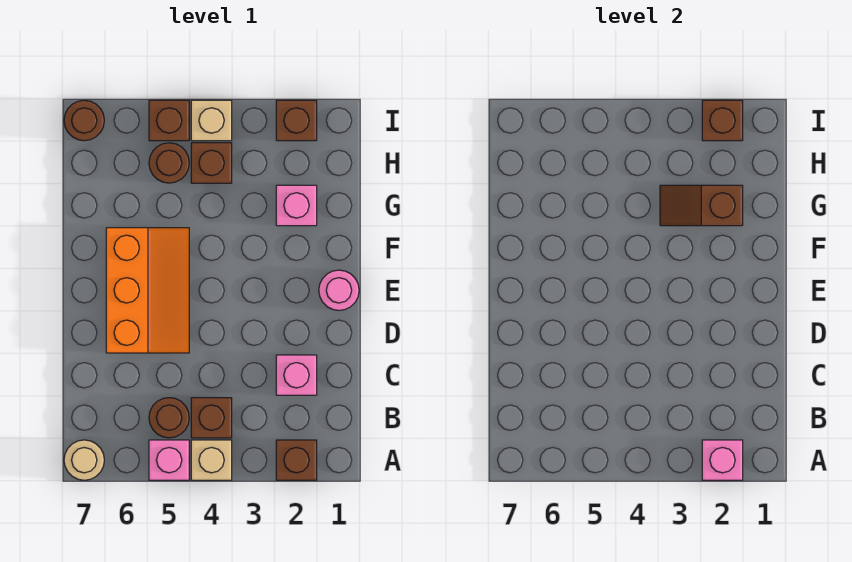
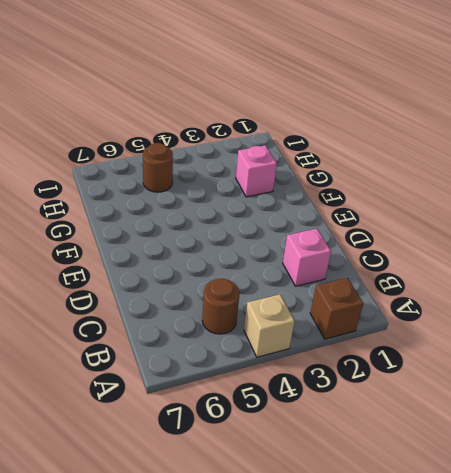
none -> pink brick A5 level 1
none -> tan round brick A7 level 1
none -> brown brick B4 level 1

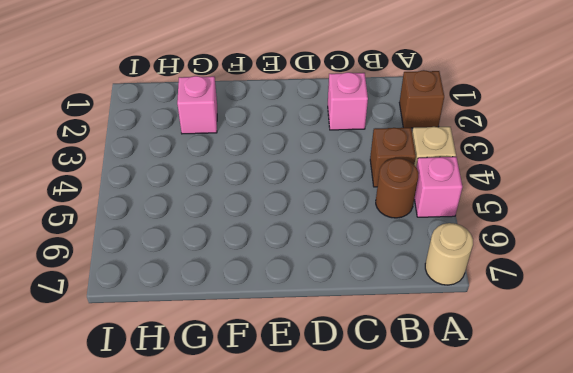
none -> orange slope D5:F6 level 1 top 6
none -> pink round brick E1 level 1
none -> brown brick H4 level 1

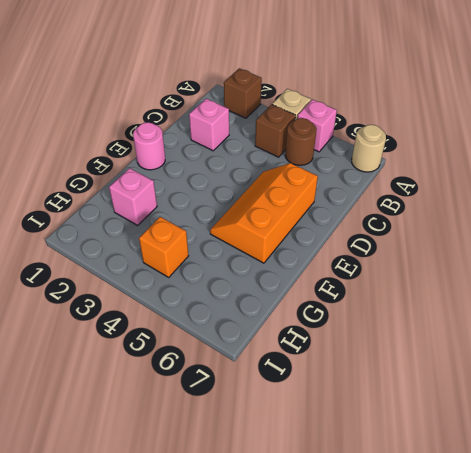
orange brick H4 level 1 -> brown brick H4 level 1
none -> brown round brick H5 level 1
none -> brown brick I2 level 1
none -> tan brick I4 level 1

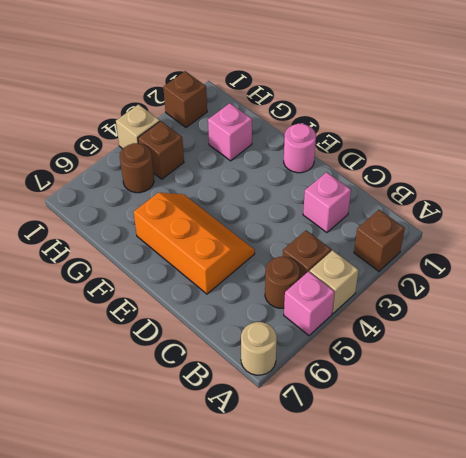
none -> brown brick I5 level 1
none -> brown round brick I7 level 1
none -> pink brick A2 level 2

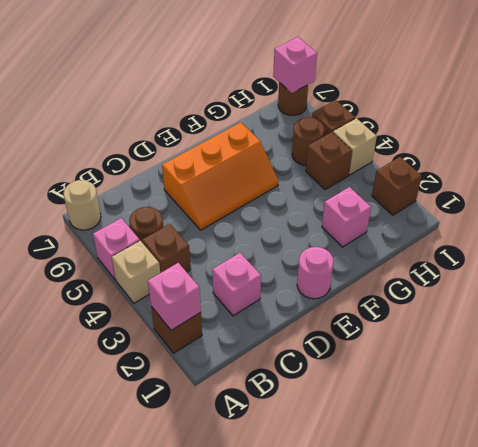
pink brick I7 level 2 -> none
none -> brown slope G2:G3 level 2 top 2
none -> brown brick I2 level 2

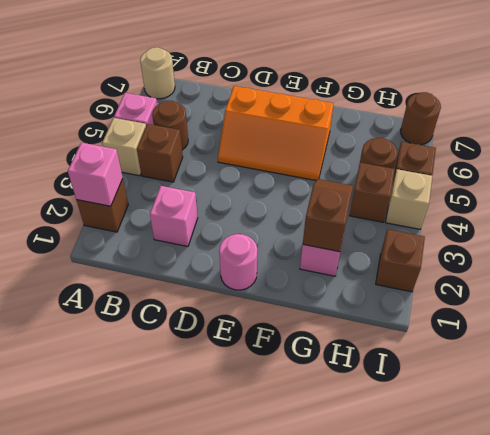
none -> brown brick I2 level 2

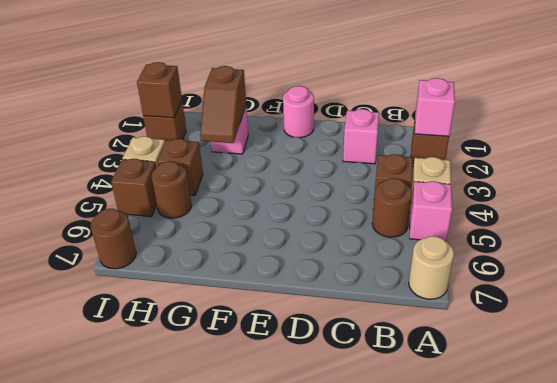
none -> orange slope D5:F6 level 1 top 6

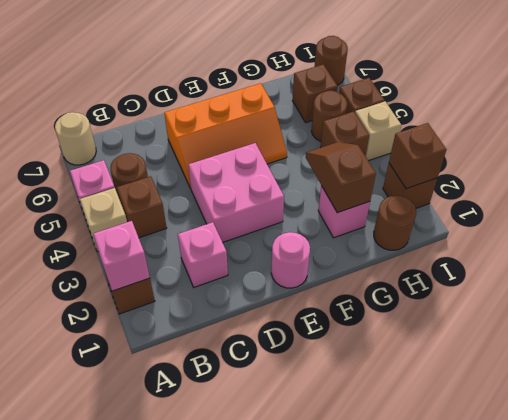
pink brick D3:E4 level 1 -> none
brown round brick H1 level 1 -> none
brown brick H6 level 1 -> none

